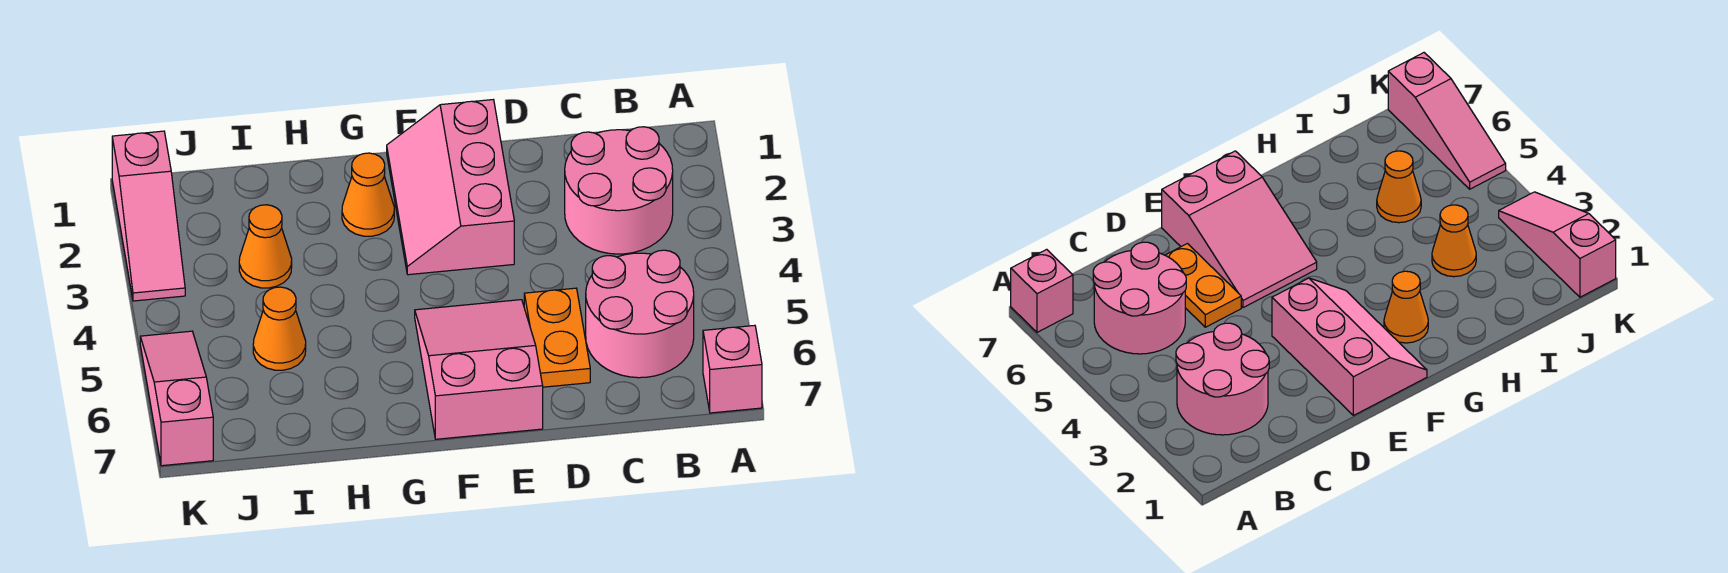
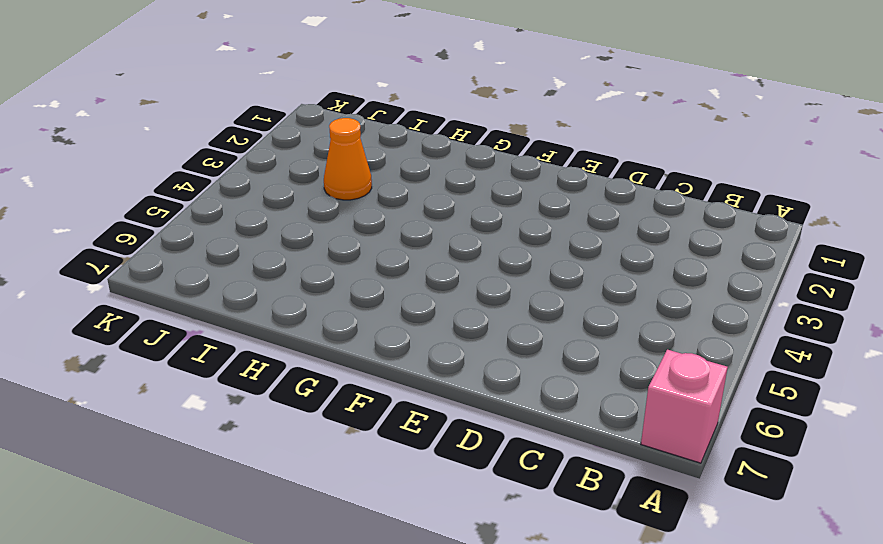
none -> pink round brick B2:C3 level 1
none -> pink round brick B5:C6 level 1

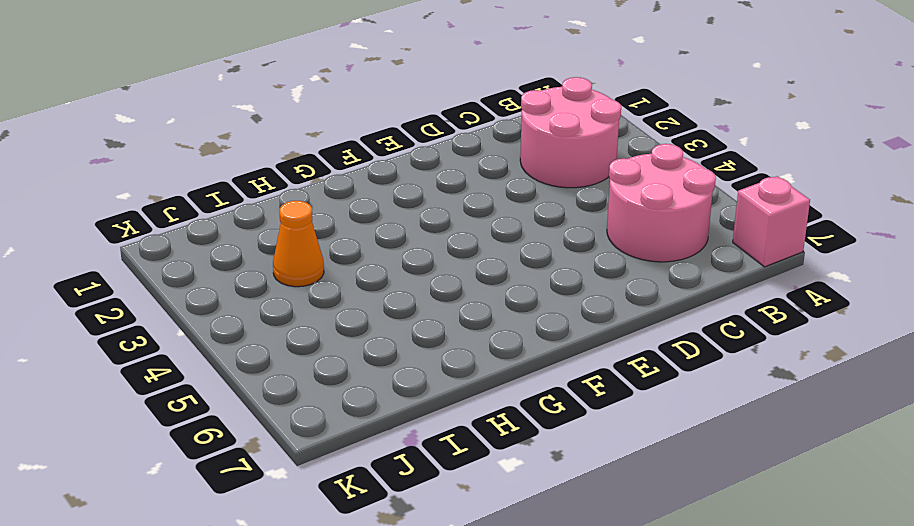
none -> orange plate D5:D6 level 1
none -> pink slope E1:F3 level 1 top E

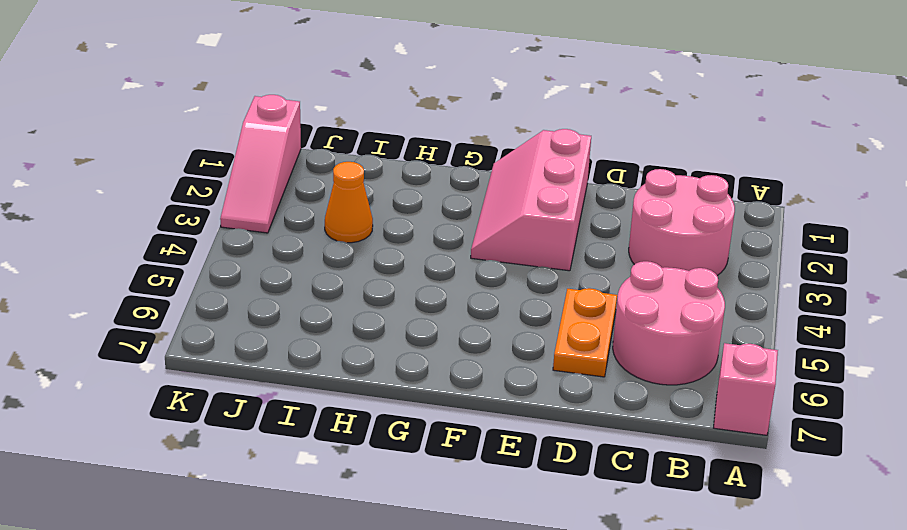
none -> pink slope E5:F7 level 1 top 7
none -> orange cone G2 level 1

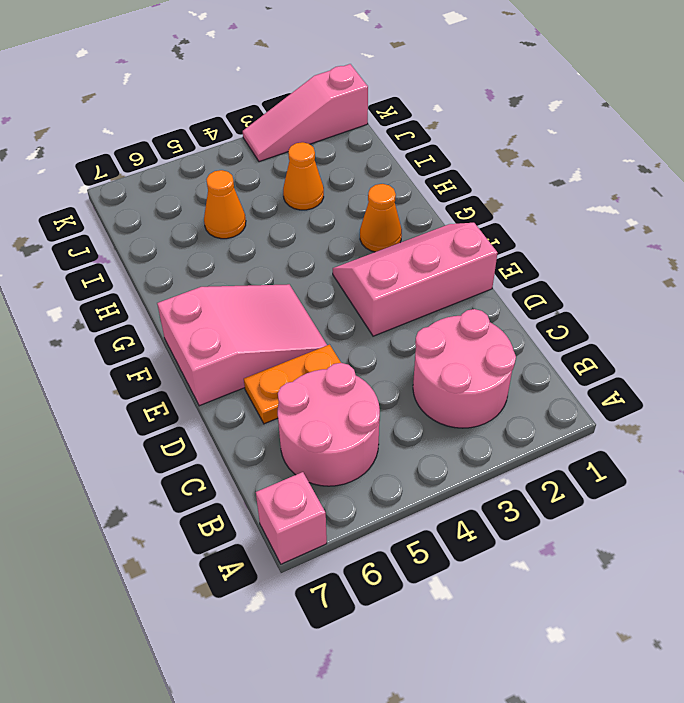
none -> pink slope K5:K7 level 1 top 7

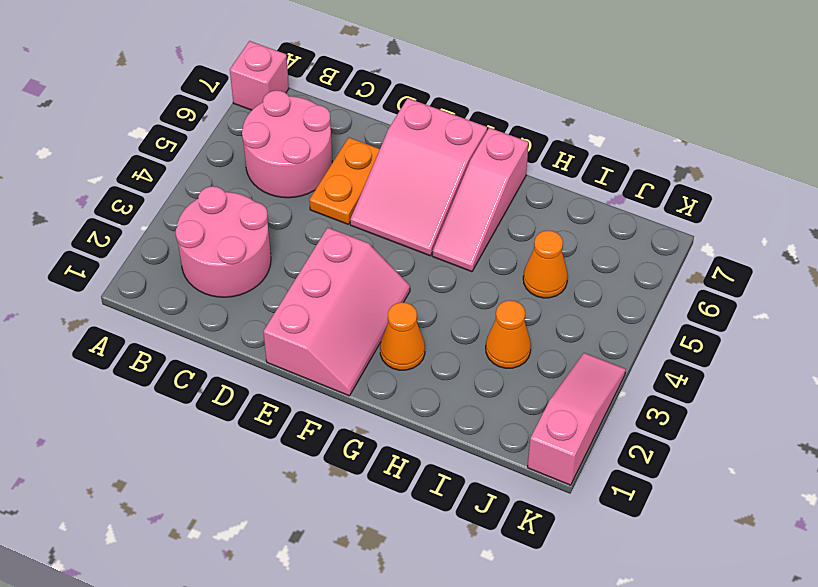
pink slope G5:G7 level 1 top 7 -> pink slope K5:K7 level 1 top 7

